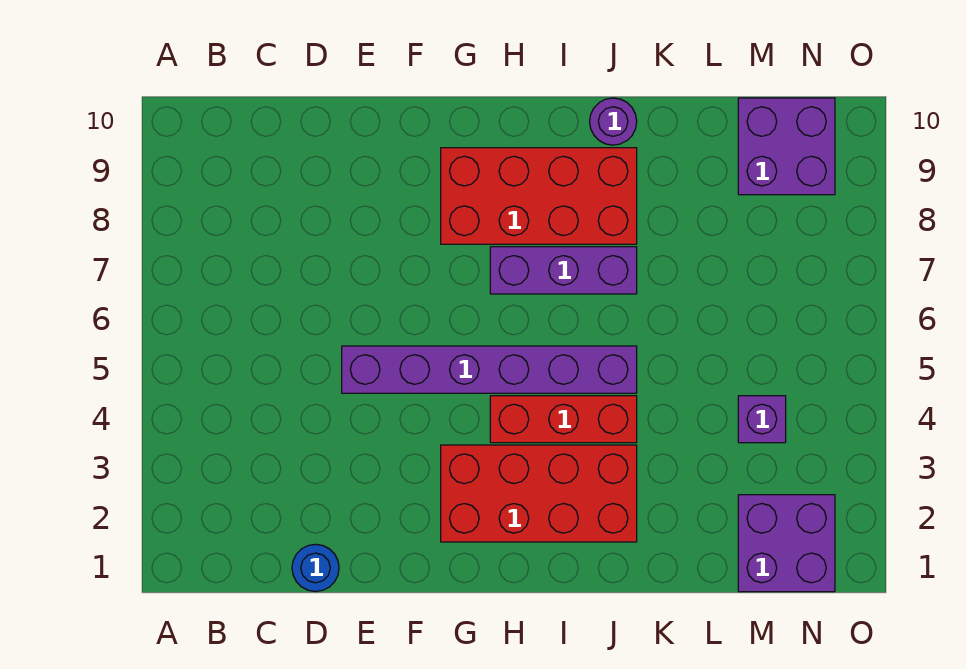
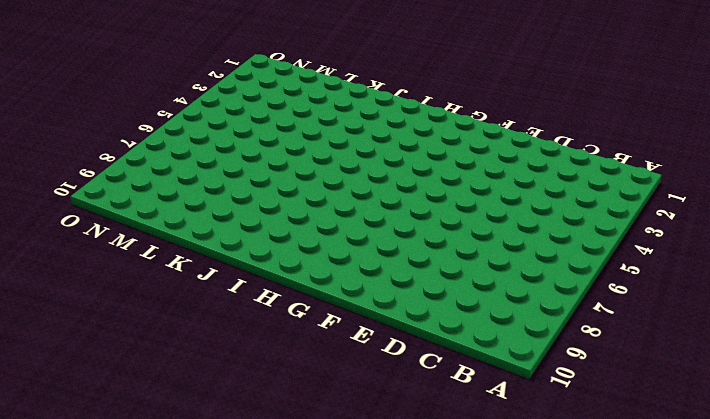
none -> blue round brick D1 level 1
none -> purple brick E5:J5 level 1

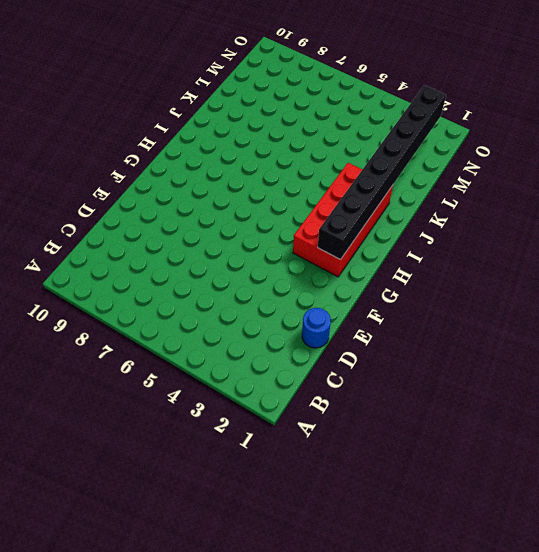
black brick G2:N2 level 2 -> none
none -> purple brick E5:J5 level 1
none -> red brick G8:J9 level 1

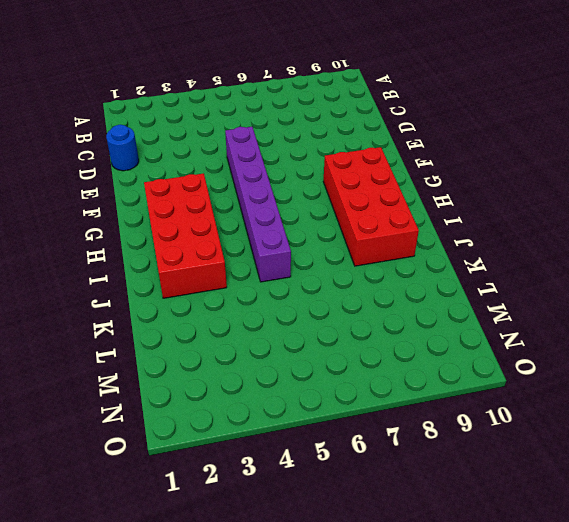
none -> red brick H4:J4 level 1
none -> purple brick H7:J7 level 1

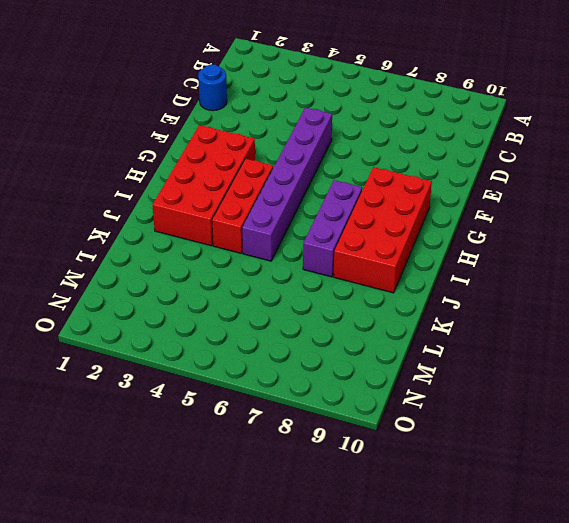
none -> purple round brick J10 level 1
none -> purple brick M1:N2 level 1

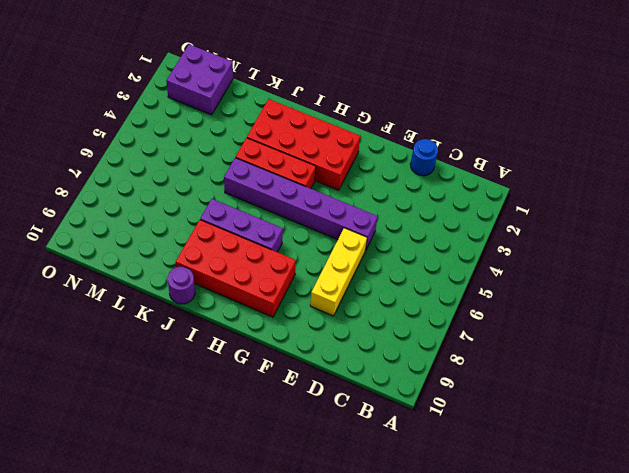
yellow brick E6:E8 level 1 -> none
none -> purple brick M4 level 1
none -> purple brick M9:N10 level 1

